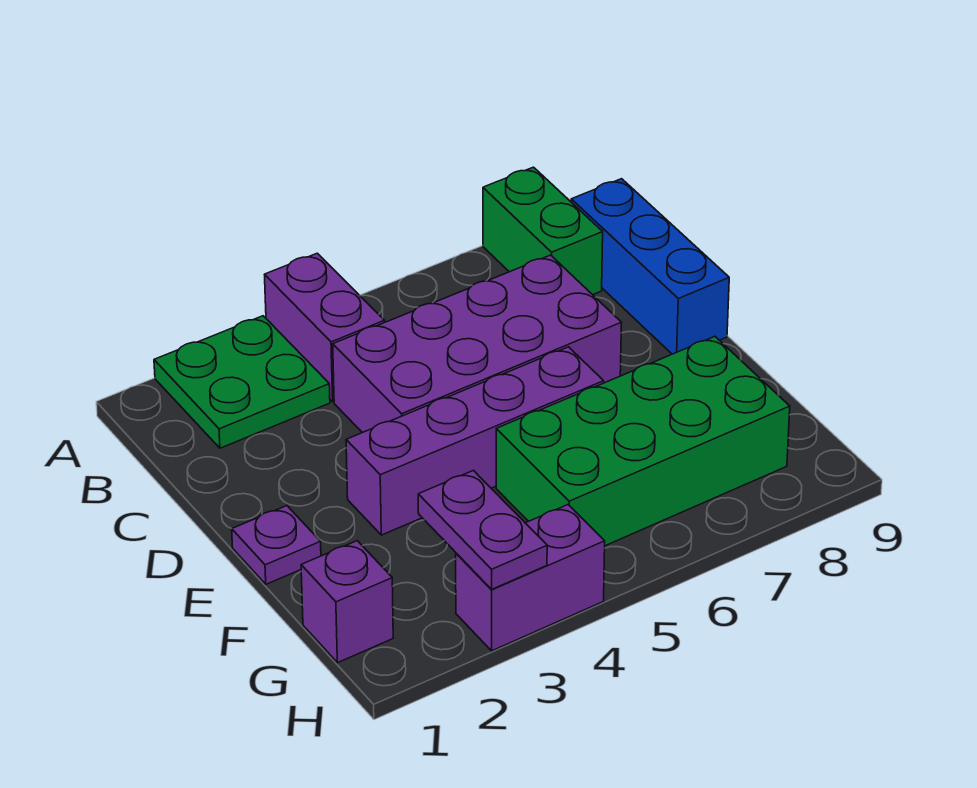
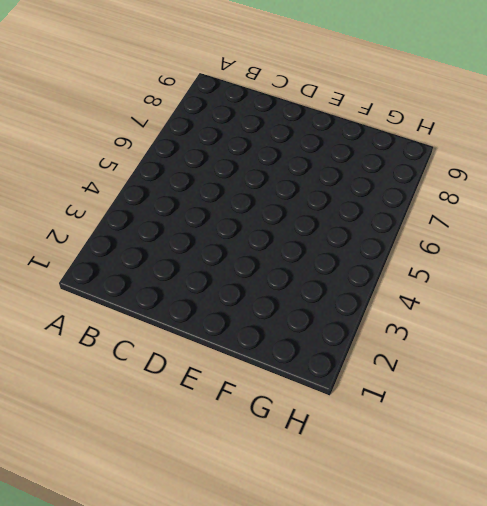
none -> green plate A2:B3 level 1
none -> purple brick A4:B4 level 1

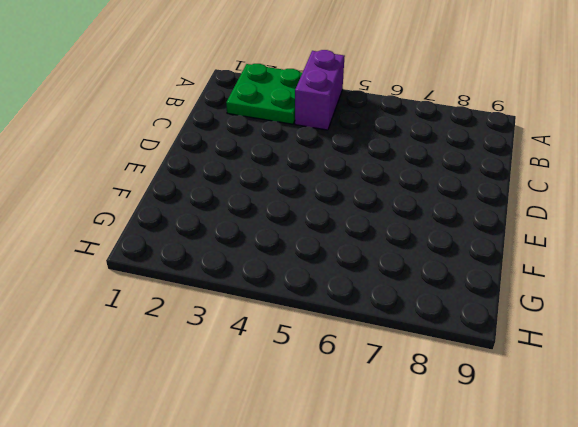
none -> green brick A8:B8 level 1
none -> blue brick B9:D9 level 1

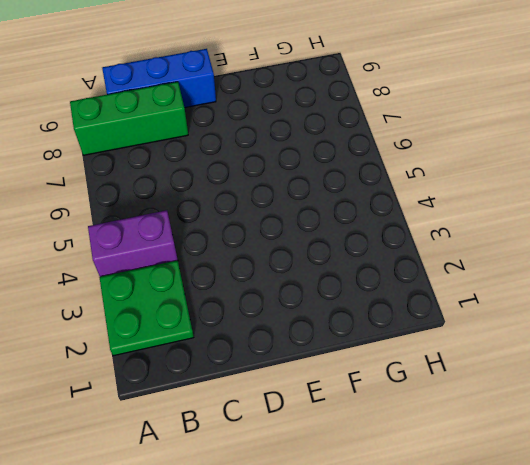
green brick A8:C8 level 1 -> green brick A8:B8 level 1
none -> purple brick C4:D7 level 1
none -> purple plate E1 level 1

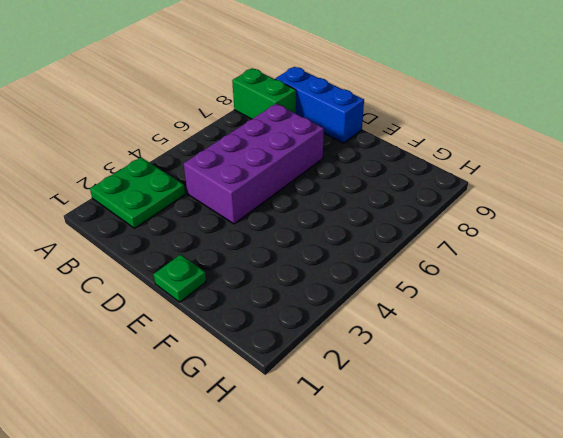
green plate E1 level 1 -> purple plate E1 level 1
none -> purple brick A4:B4 level 1
none -> purple brick E3:E6 level 1

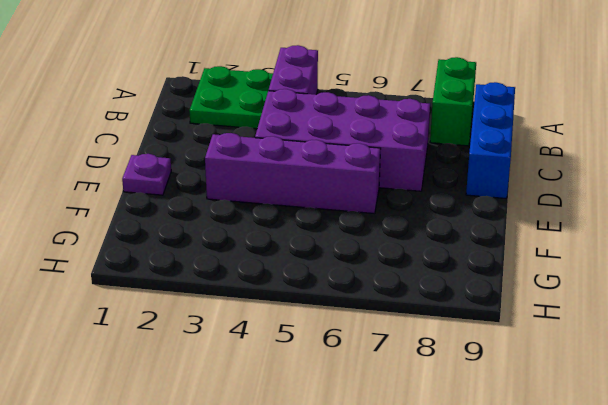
none -> green brick F5:G8 level 1
none -> purple brick G1 level 1

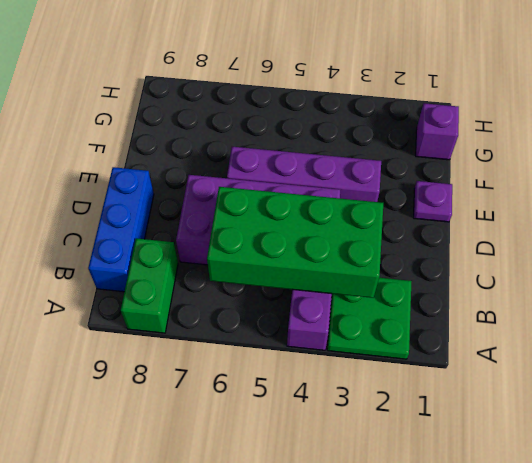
green brick B3:C6 level 2 -> green brick F5:G8 level 1
none -> purple brick H3:H4 level 1
none -> purple plate G3:H3 level 2

